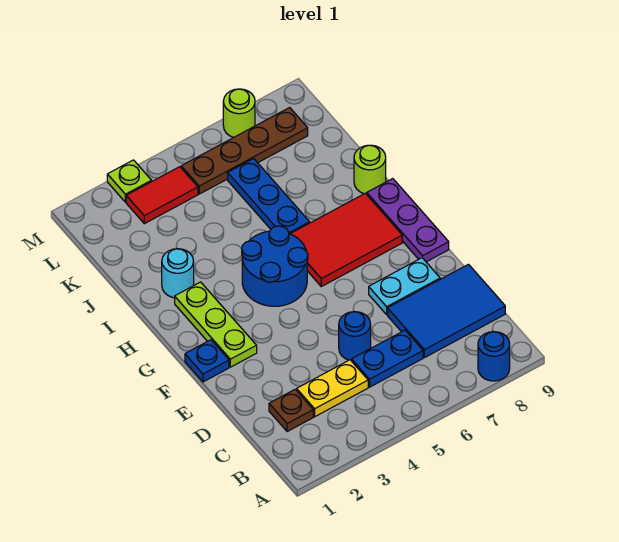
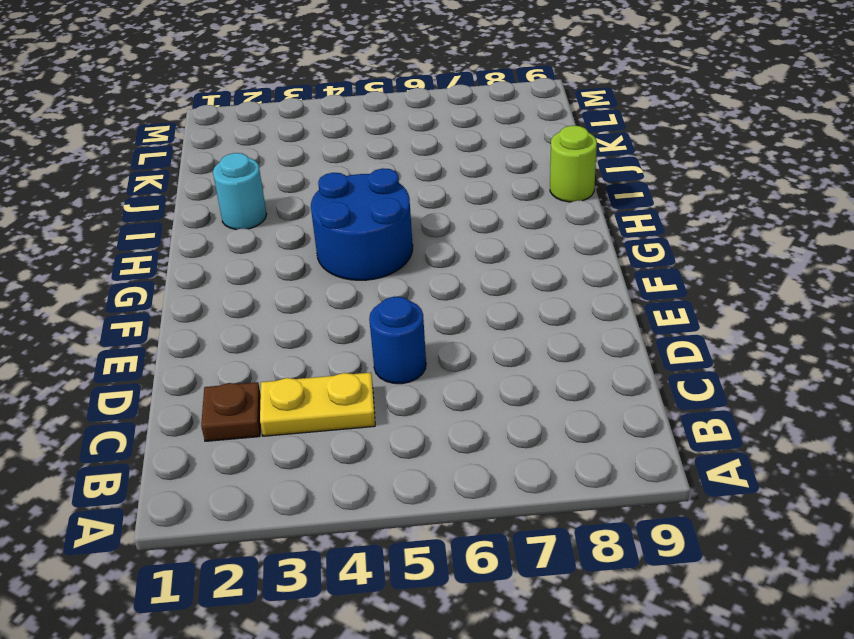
none -> blue round brick A8 level 1
none -> blue plate C5:C6 level 1
none -> blue tile C7:D9 level 1

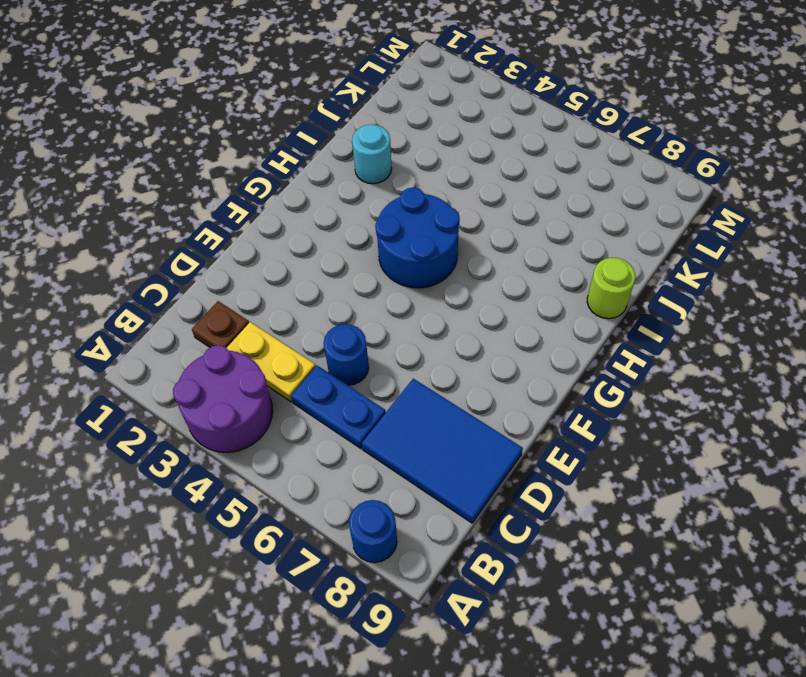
purple round brick A3:B4 level 1 -> none
none -> cyan plate E7:E8 level 1
none -> blue plate F1 level 1
none -> lime plate F2:H2 level 1

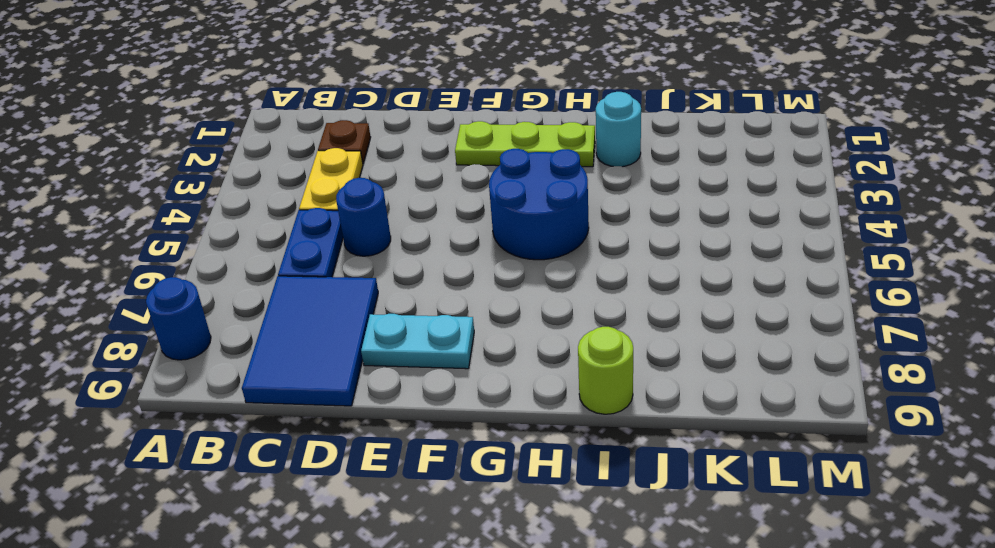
cyan plate E8:F8 level 1 -> cyan plate E7:E8 level 1
none -> blue plate F1 level 1
none -> purple plate F9:H9 level 1
none -> red tile G6:H8 level 1

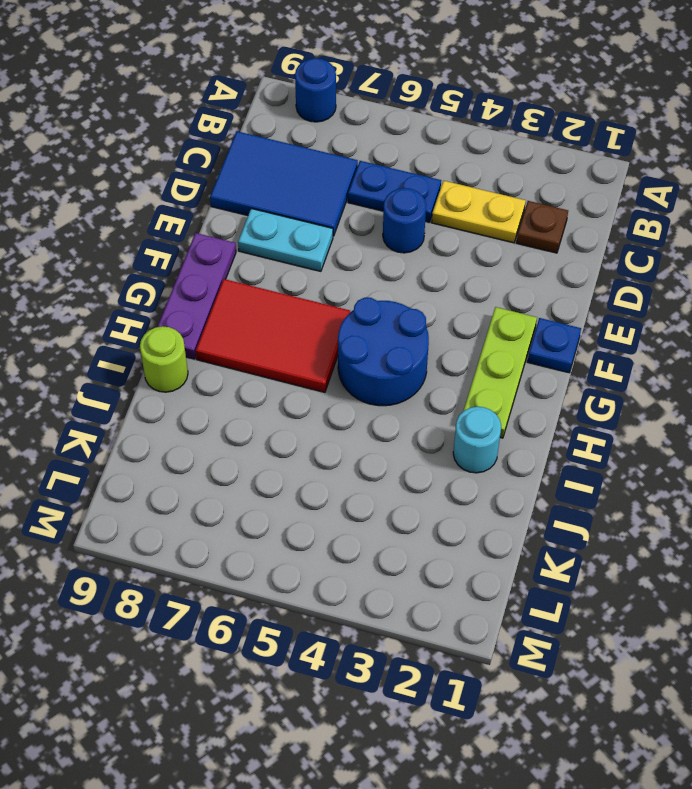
none -> blue plate I6:K6 level 1
none -> red tile L3:L4 level 1
none -> brown plate L5:L8 level 1

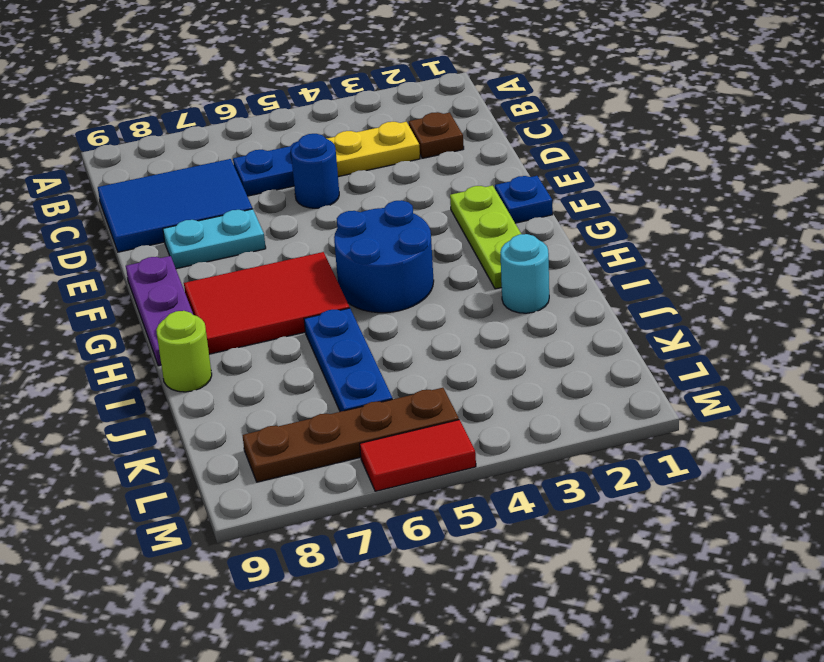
red tile M5:M6 level 1 -> red tile L3:L4 level 1
none -> blue round brick A8 level 1
none -> lime plate M3 level 1
none -> lime round brick M7 level 1

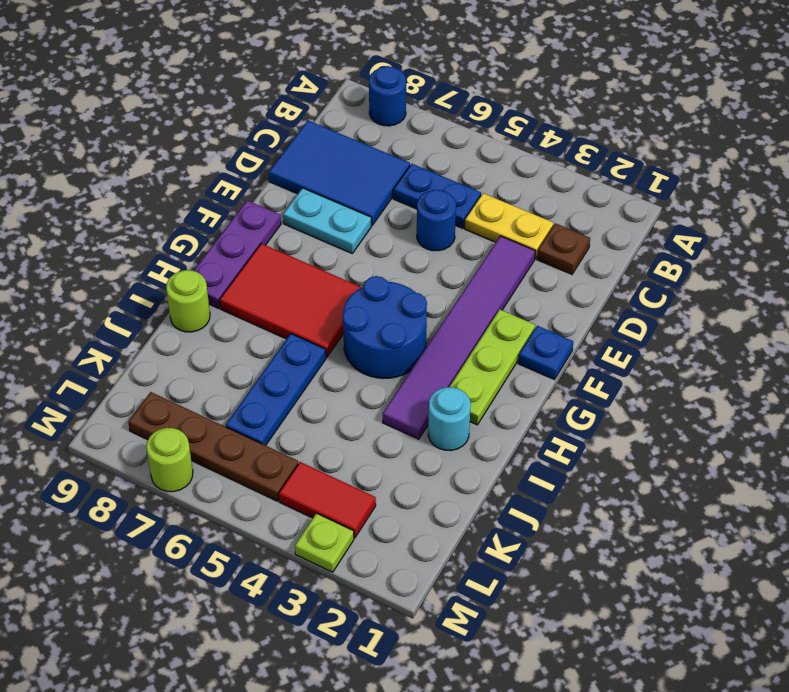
purple tile D3:I3 level 1 -> none

